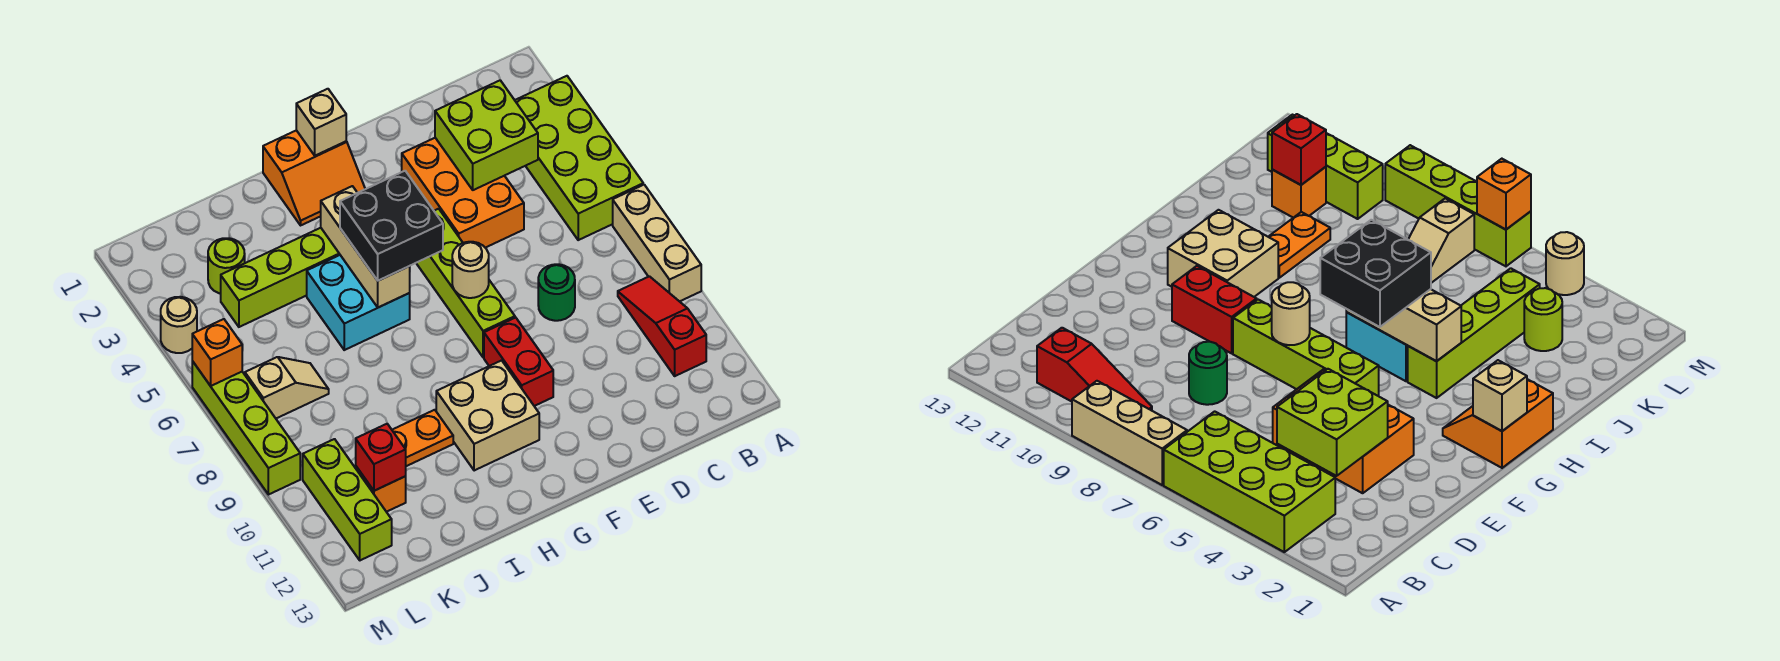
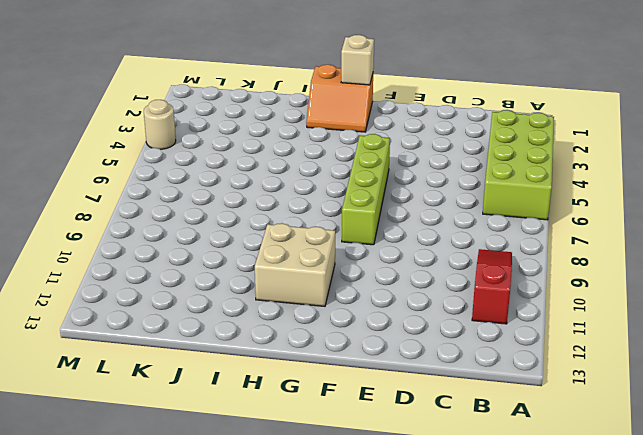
none -> tan brick A7:A9 level 1
none -> orange brick D3:E5 level 1
none -> green round brick D8 level 1

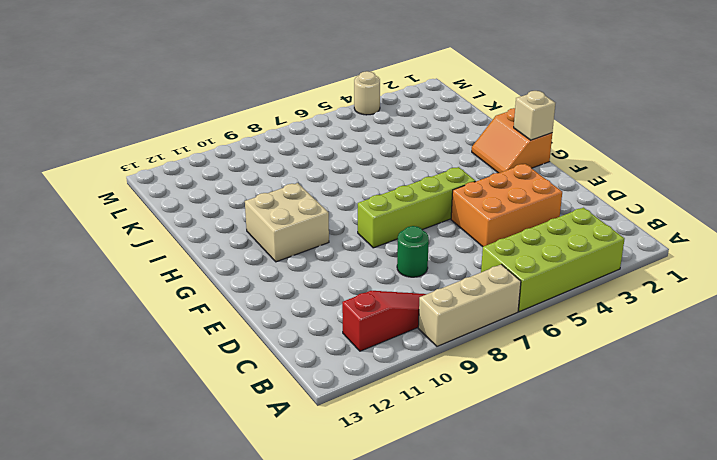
none -> red brick F9:F10 level 1
none -> lime brick H4:K4 level 1
none -> cyan brick H5:I6 level 1

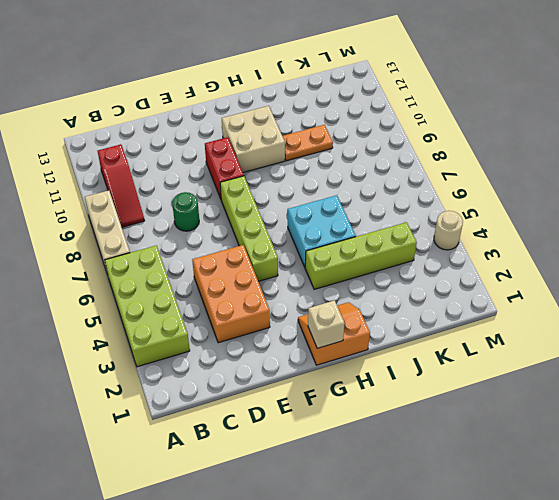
none -> lime round brick K3 level 1
none -> tan slope K7:L7 level 1 top L
none -> orange brick K11 level 1

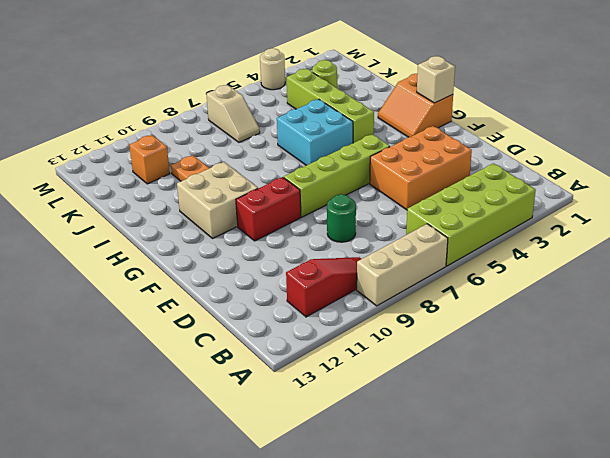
none -> lime brick L10:L12 level 1
none -> lime brick M6:M9 level 1
none -> lime brick C3:D4 level 2

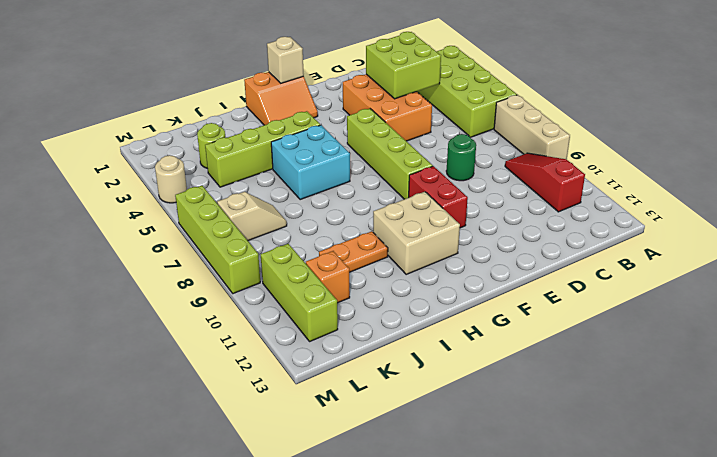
none -> tan round brick F7 level 2
none -> tan brick H4:H6 level 2
none -> red brick K11 level 2

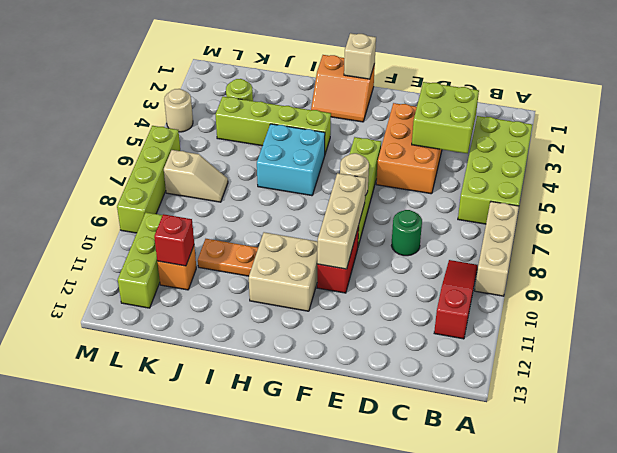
tan brick F8:F10 level 2 -> tan brick H4:H6 level 2
none -> orange brick M6 level 2
none -> black brick G5:H6 level 3

